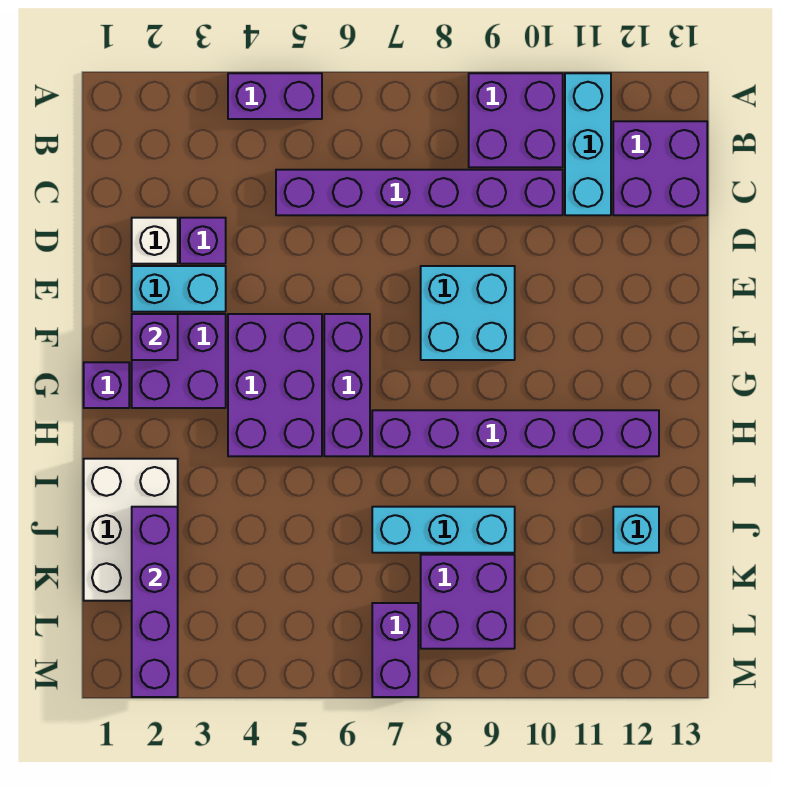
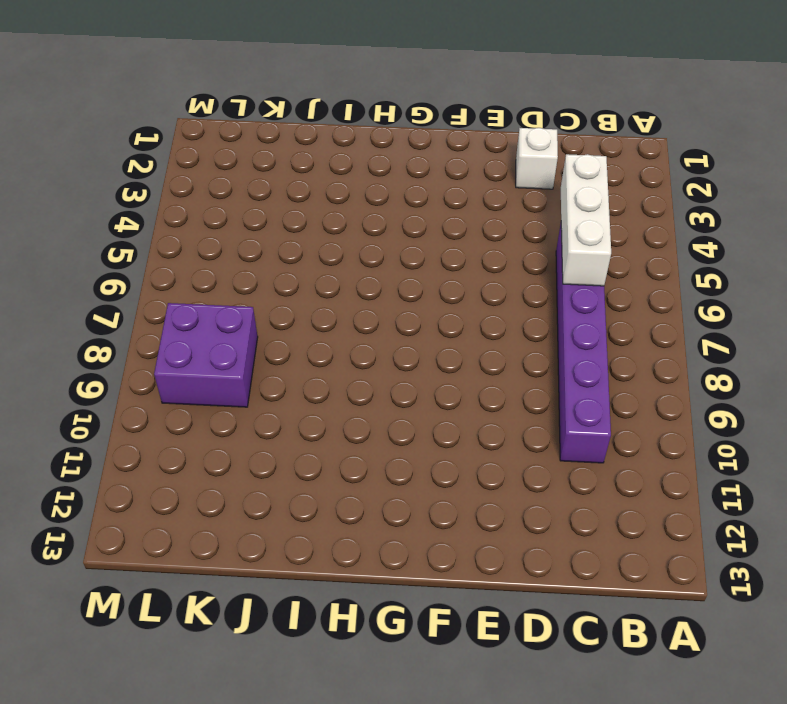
white brick C4:C6 level 2 -> none
none -> purple brick A4:A5 level 1
none -> purple brick A9:B10 level 1
none -> cyan brick A11:C11 level 1

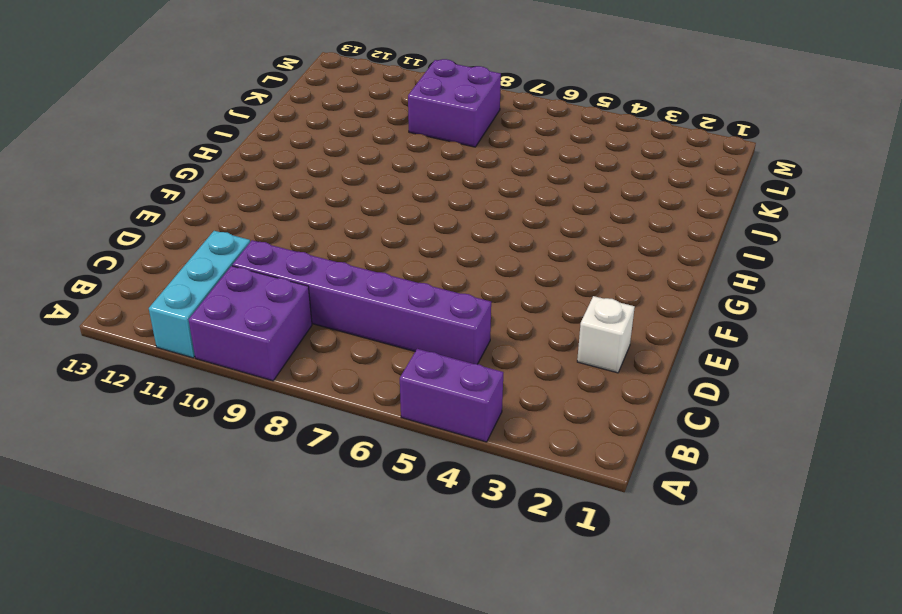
none -> purple brick B12:C13 level 1
none -> purple brick D3 level 1
none -> cyan brick E2:E3 level 1

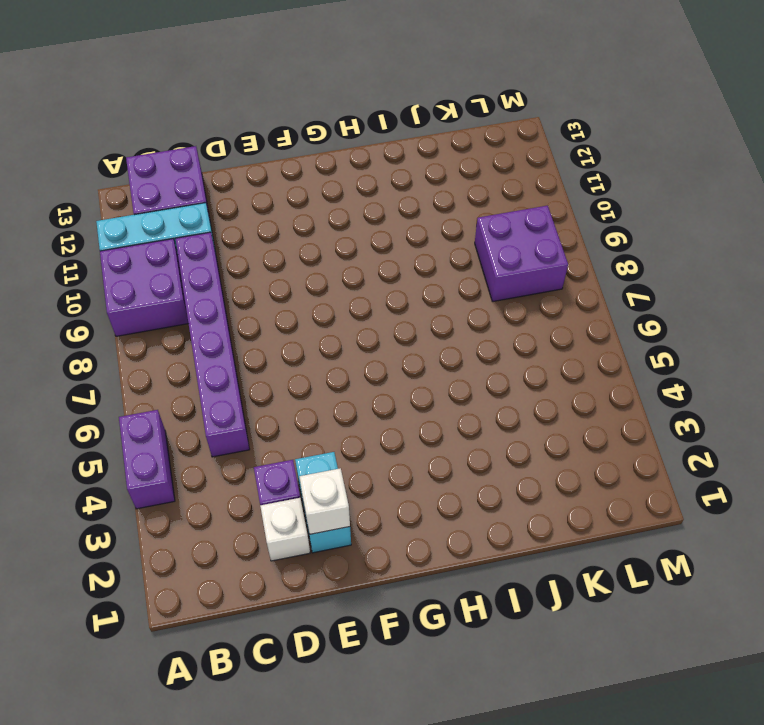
white brick E2 level 2 -> none
none -> cyan brick E8:F9 level 1
none -> purple brick F2:G3 level 1
none -> purple brick F4:H5 level 1

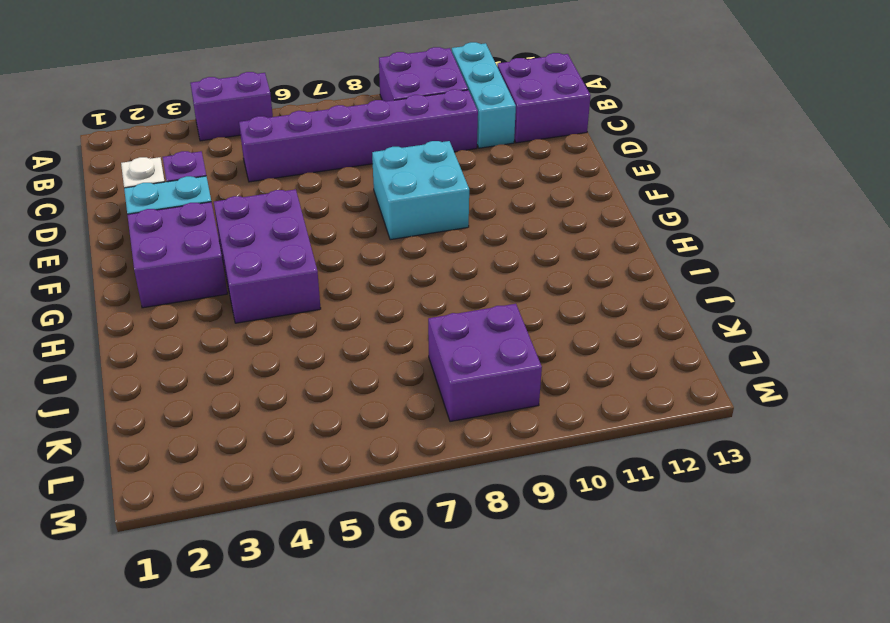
none -> purple brick F6:H6 level 1
none -> purple brick G1 level 1
none -> purple brick H7:H12 level 1

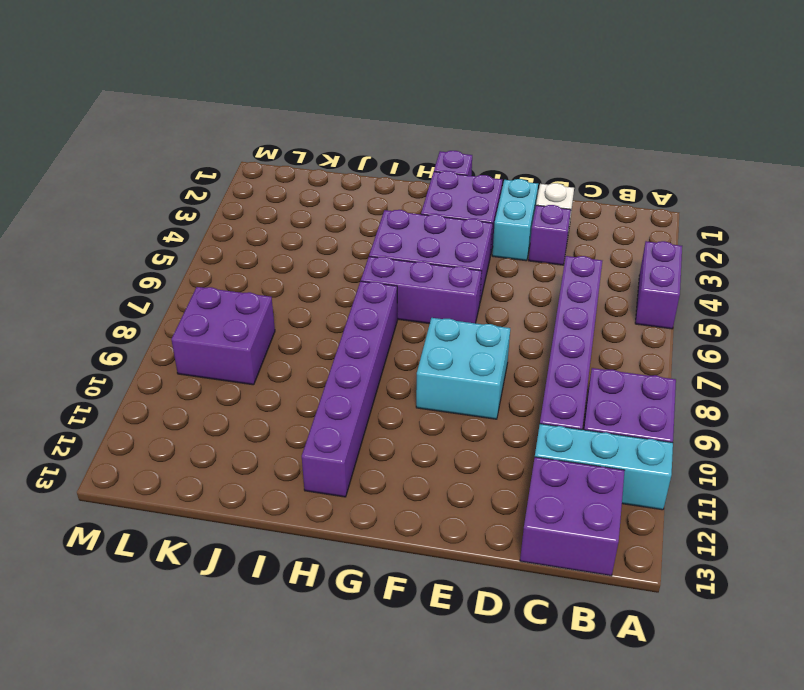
none -> white brick I1:K2 level 1
none -> cyan brick J7:J9 level 1
none -> cyan brick J12 level 1

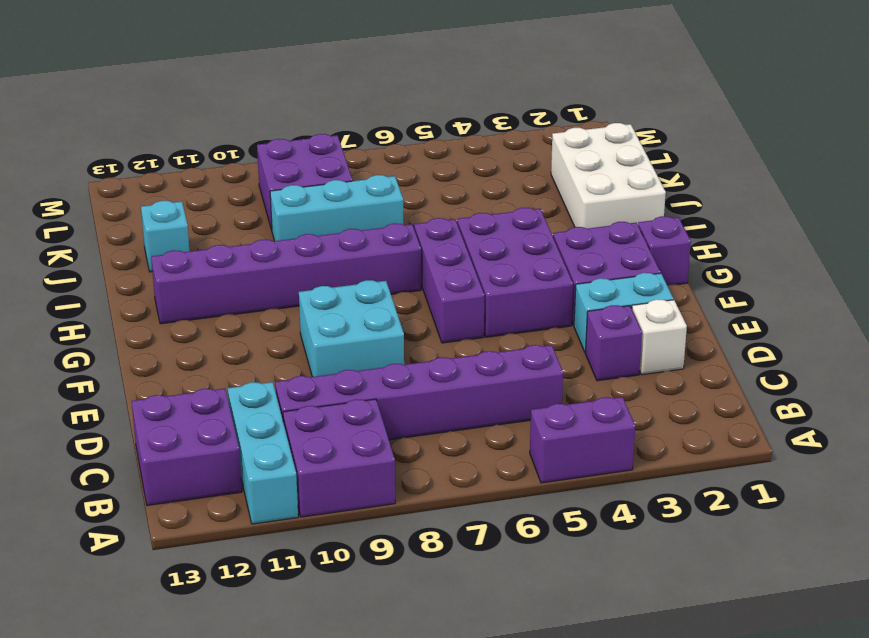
none -> purple brick L7:M7 level 1
none -> purple brick F2 level 2
none -> purple brick J2:M2 level 2

